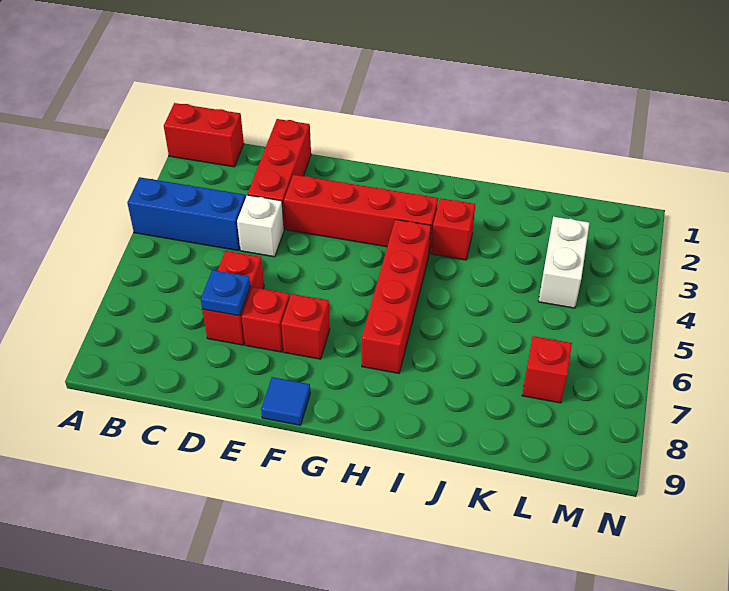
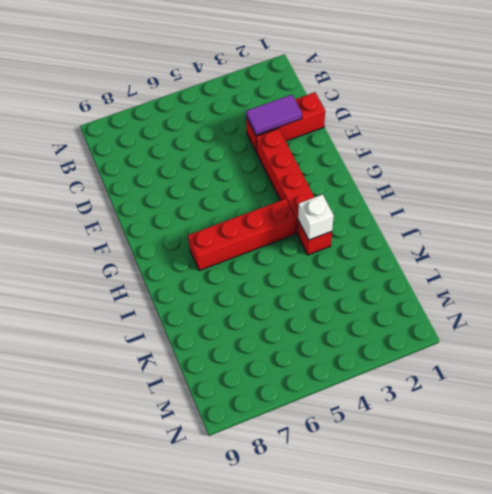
purple tile D2:D3 level 2 -> none
white brick I3 level 2 -> white brick D4 level 1
none -> red brick A1:B1 level 1
none -> blue brick A4:C4 level 1
none -> red brick D6:D7 level 1

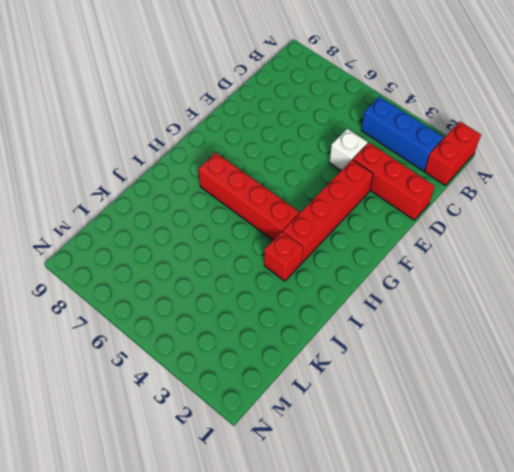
blue brick B2:B4 level 1 -> blue brick A4:C4 level 1
none -> red brick D6:D7 level 1
none -> red brick E7 level 1
none -> red brick F7 level 1

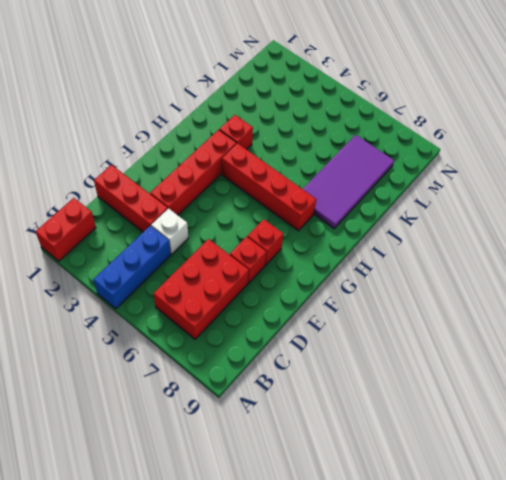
red brick B6:D7 level 1 -> red brick D6:D7 level 1
purple tile I7:L8 level 1 -> red brick L7 level 1
none -> blue tile F9 level 1
none -> white brick L3:L4 level 1
none -> blue plate D7 level 2

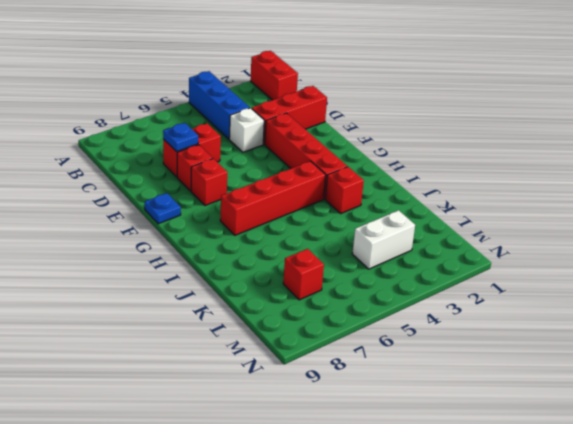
blue plate F9 level 1 -> blue tile F9 level 1

